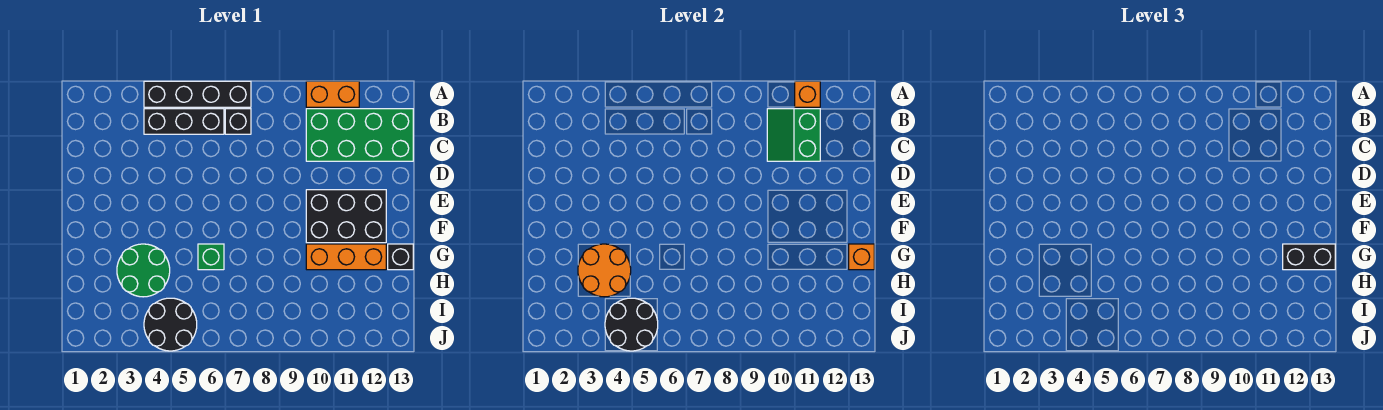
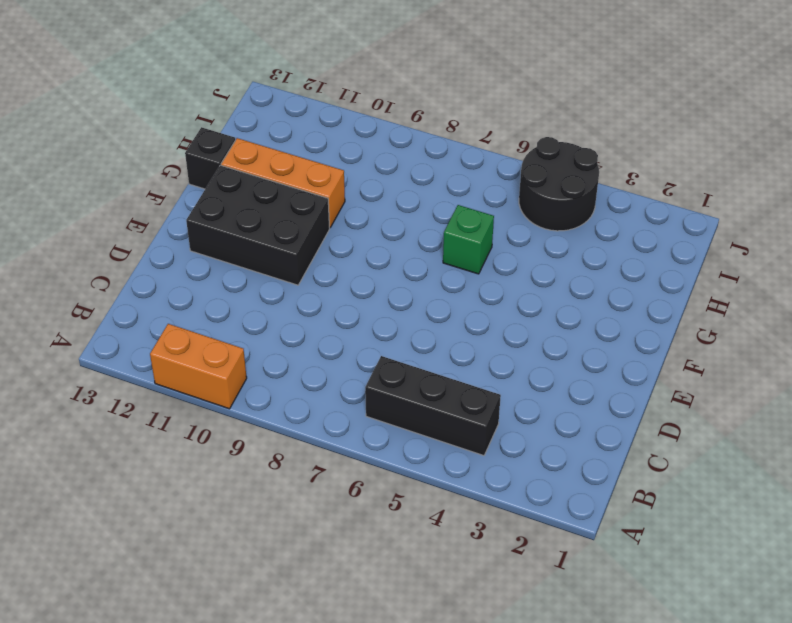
none -> black brick A4:A7 level 1
none -> black brick B7 level 1
none -> green brick B10:C13 level 1

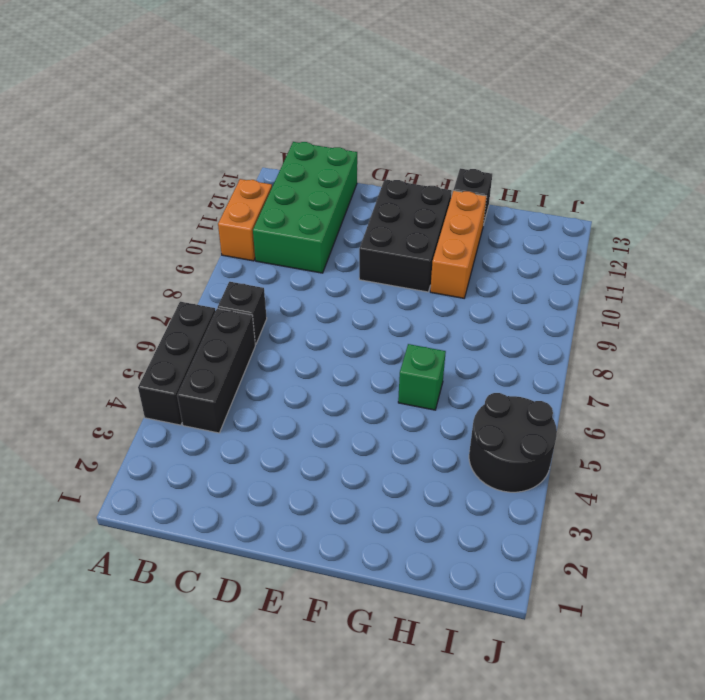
black brick A4:A6 level 1 -> black brick A4:A7 level 1
none -> green round brick G3:H4 level 1
none -> orange brick A11 level 2
none -> green slope B10:C11 level 2 top 11

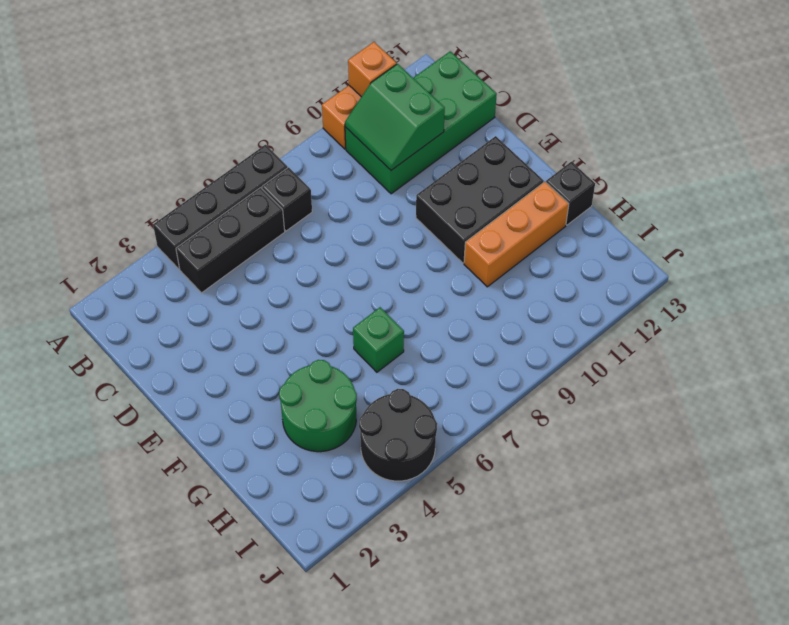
none -> orange round brick G3:H4 level 2
none -> orange brick G13 level 2
none -> black round brick I4:J5 level 2

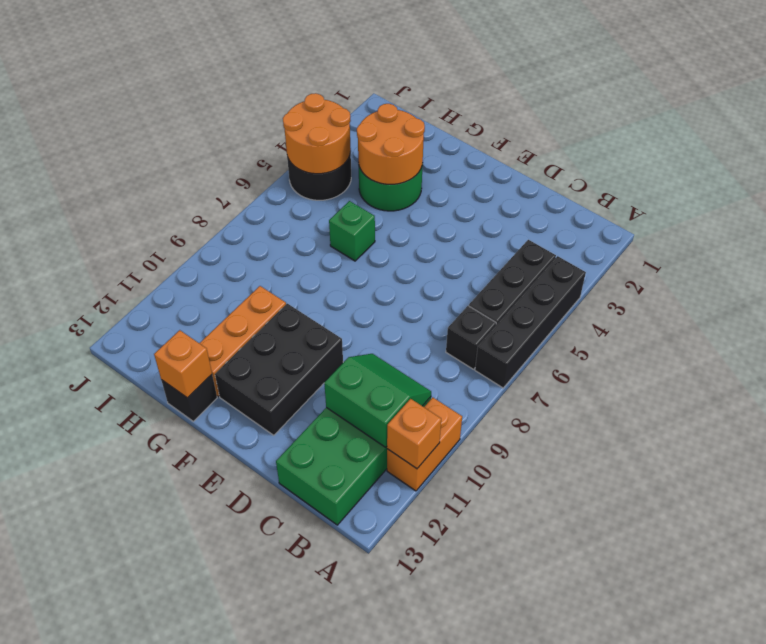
orange round brick I4:J5 level 2 -> black round brick I4:J5 level 2
none -> black brick G12:G13 level 3

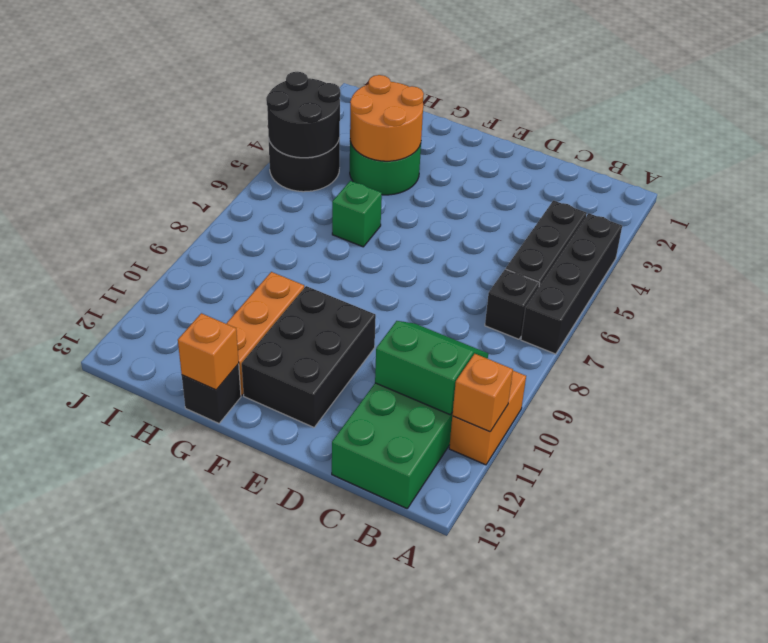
none -> black brick G12:G13 level 3

